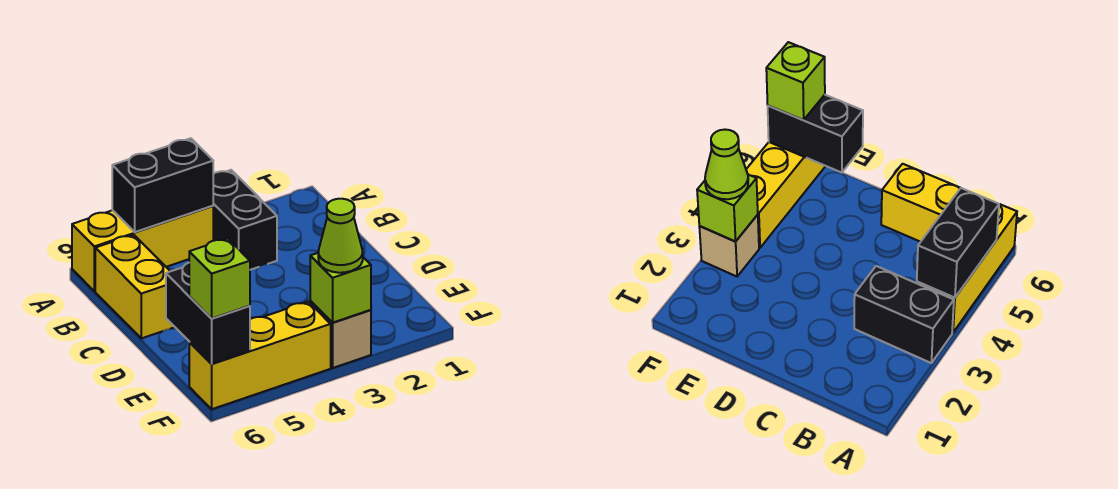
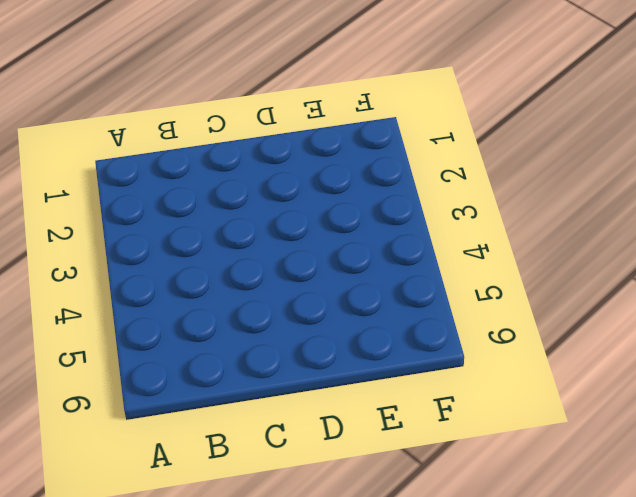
none -> black brick A3:B3 level 1
none -> yellow brick A4:A6 level 1

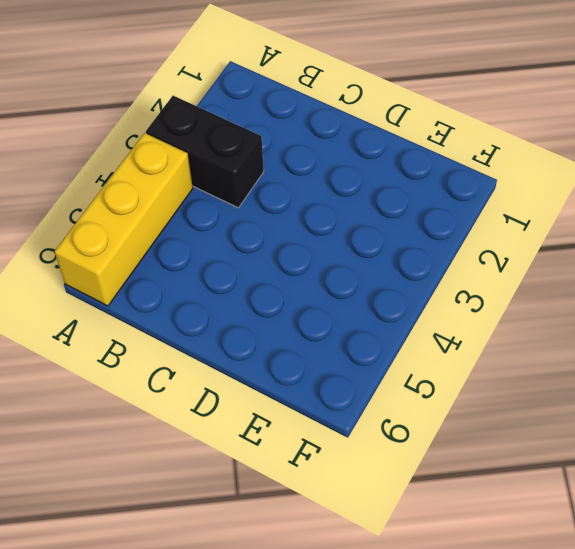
none -> yellow brick B6:C6 level 1
none -> tan brick F3 level 1

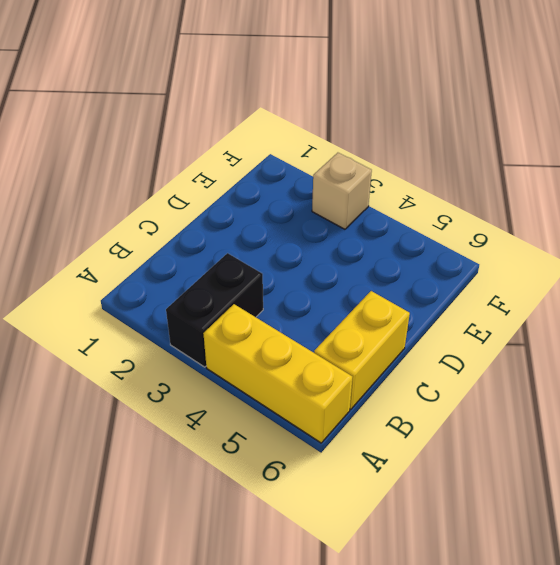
none -> yellow brick F4:F6 level 1
none -> black brick A4:A5 level 2

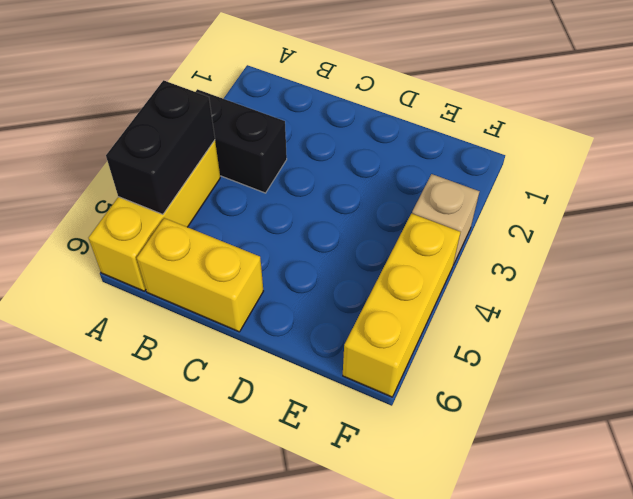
none -> black brick E6:F6 level 2
none -> lime brick F3 level 2

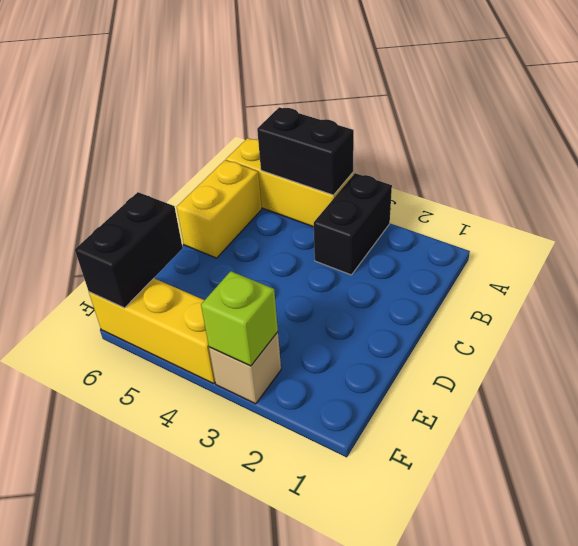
none -> lime cone F3 level 3
none -> lime brick F6 level 3

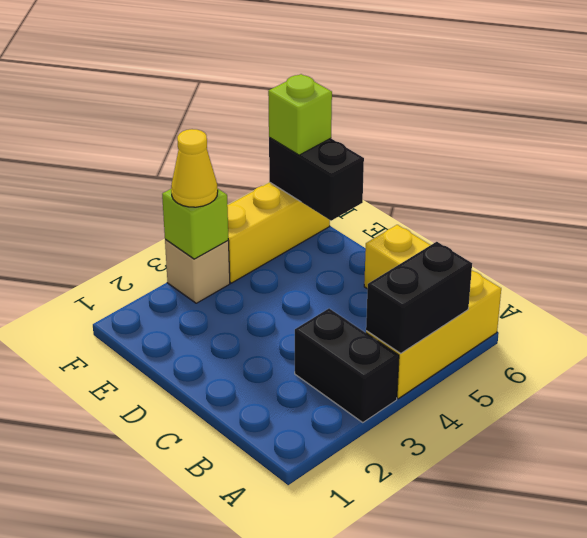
yellow cone F3 level 3 -> lime cone F3 level 3

